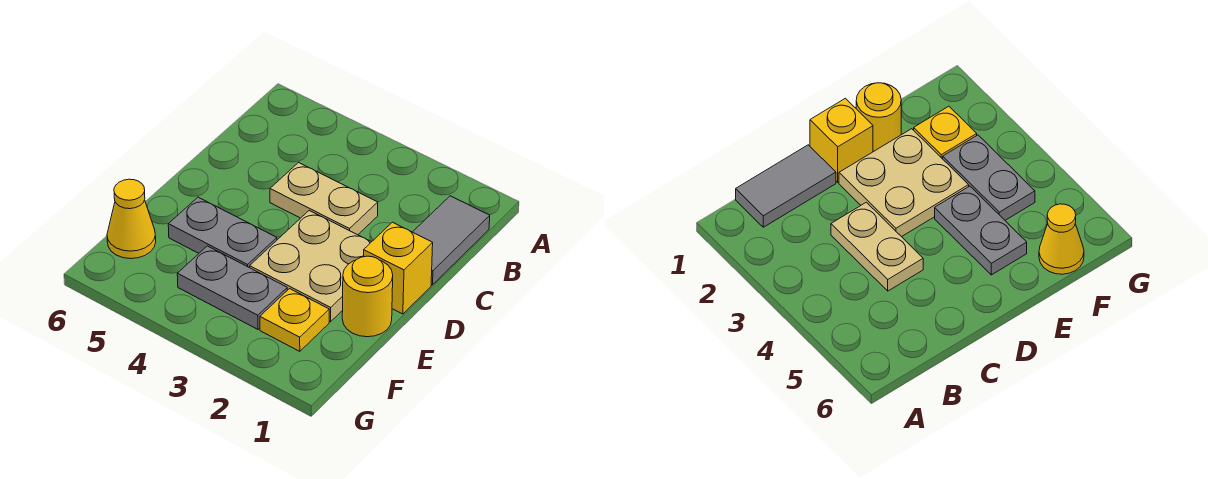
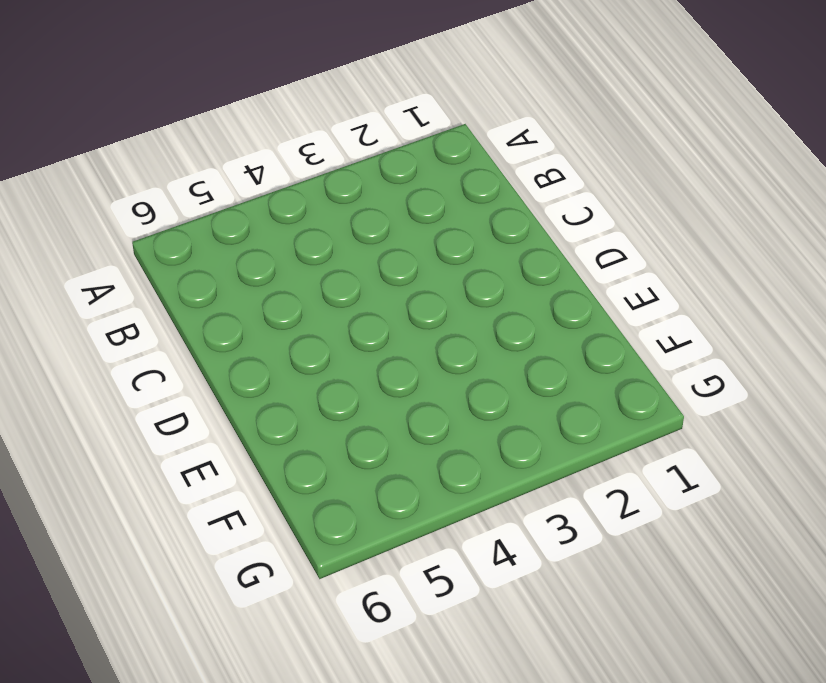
none -> grey tile B1:C1 level 1
none -> tan plate C3:C4 level 1

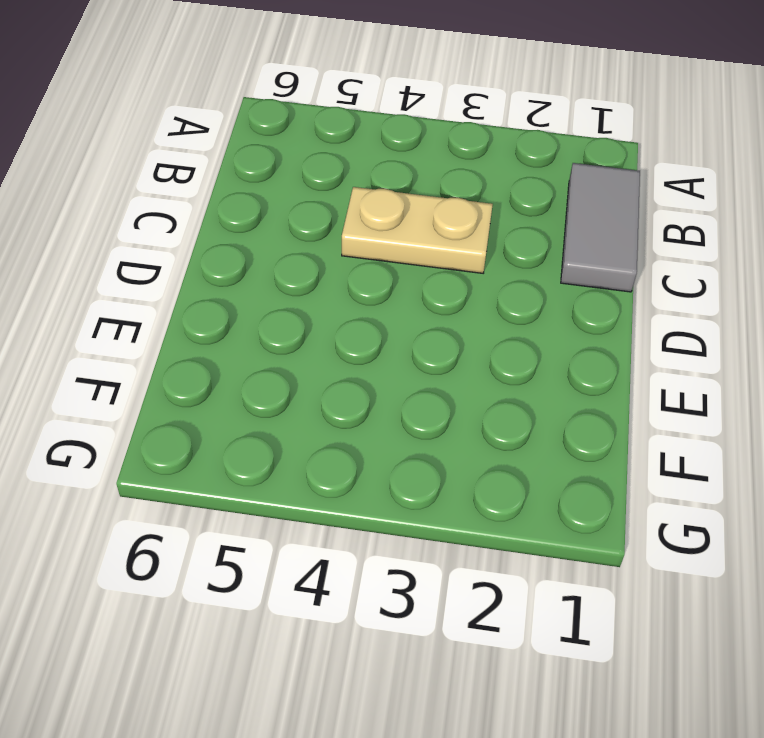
none -> yellow brick D1 level 1
none -> tan plate D2:E3 level 1

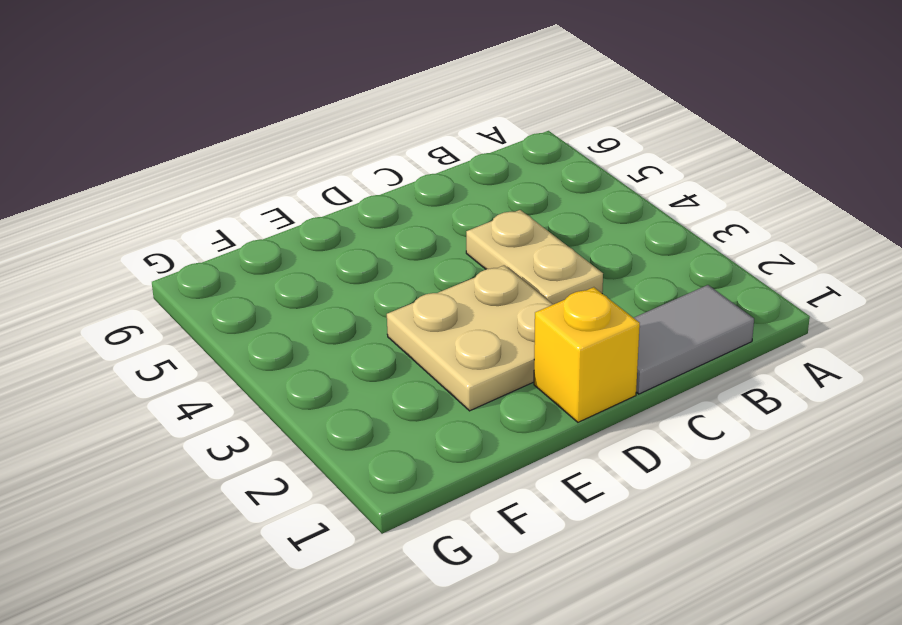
none -> yellow round brick E1 level 1
none -> grey plate E4:E5 level 1

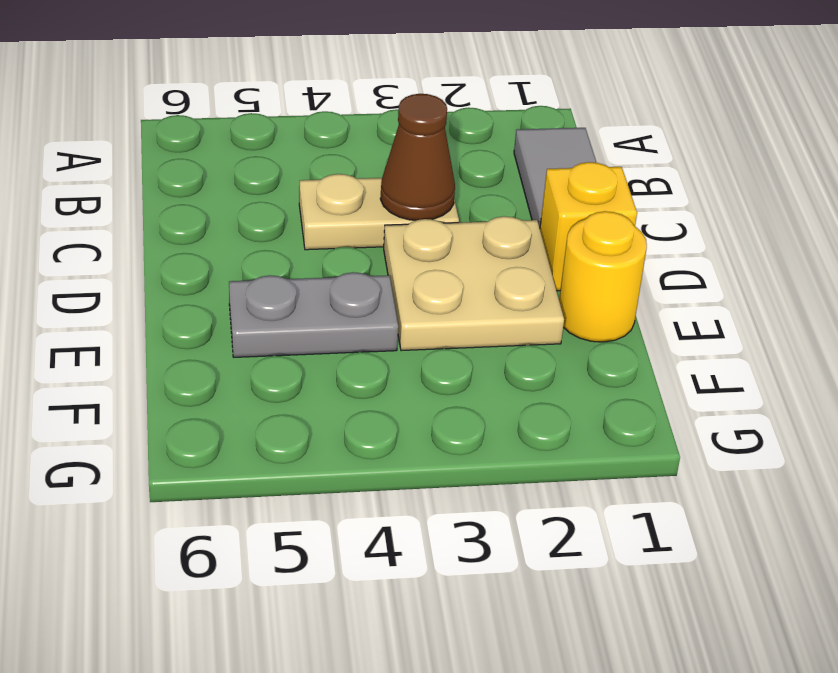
brown cone C3 level 2 -> none
none -> yellow plate F2 level 1
none -> grey plate F3:F4 level 1

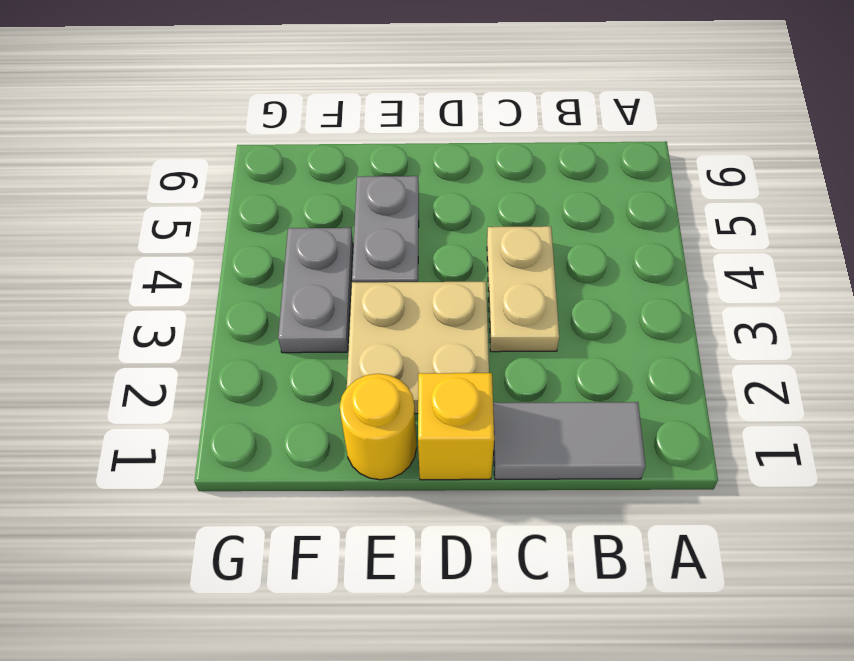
none -> yellow plate F2 level 1
none -> yellow cone F6 level 1

